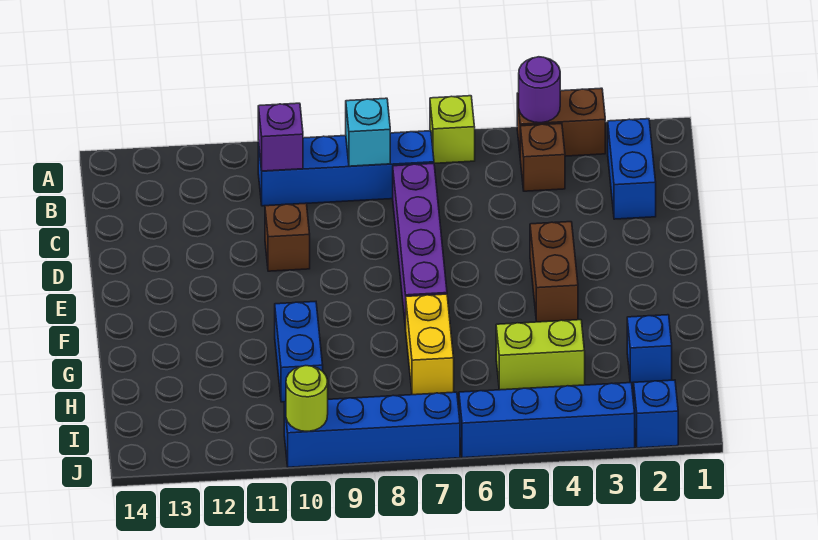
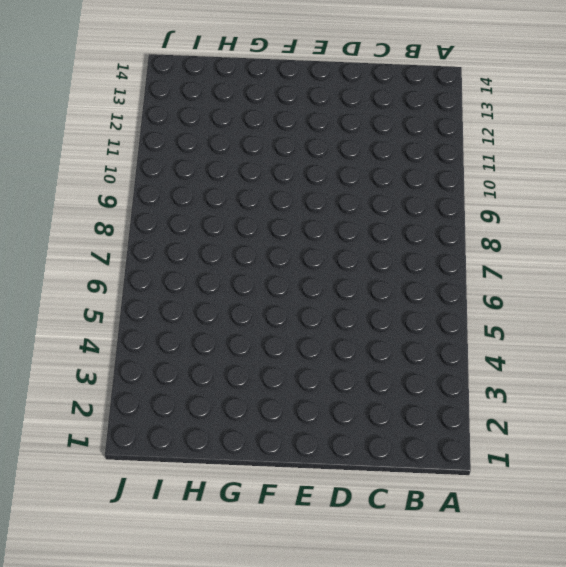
none -> brown brick A3:A4 level 1
none -> lime brick A6 level 1
none -> blue brick B2:C2 level 1

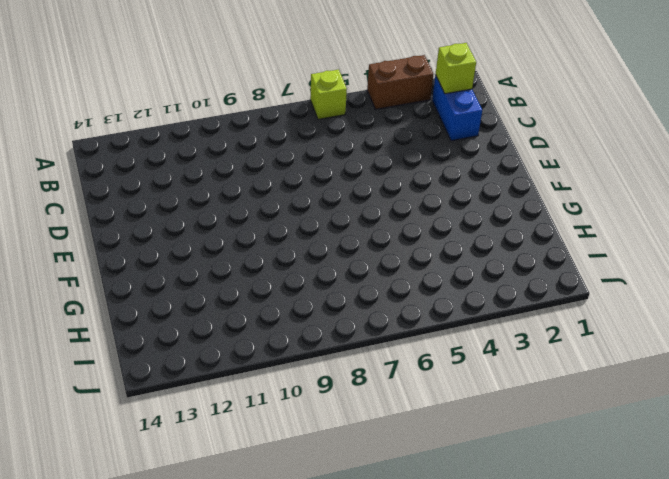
lime brick B2 level 2 -> none
none -> brown brick B4 level 1
none -> blue brick B7:B10 level 1
none -> purple brick C7:F7 level 1

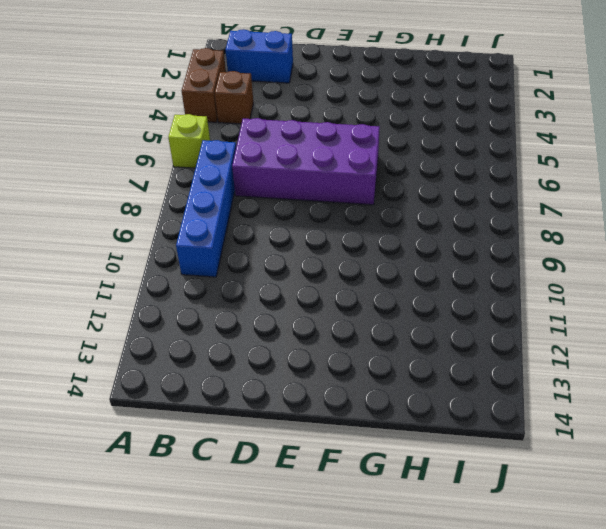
purple brick C6:F7 level 1 -> purple brick C7:F7 level 1
none -> brown brick D10 level 1
none -> brown brick E4:F4 level 1
none -> yellow brick G7:H7 level 1

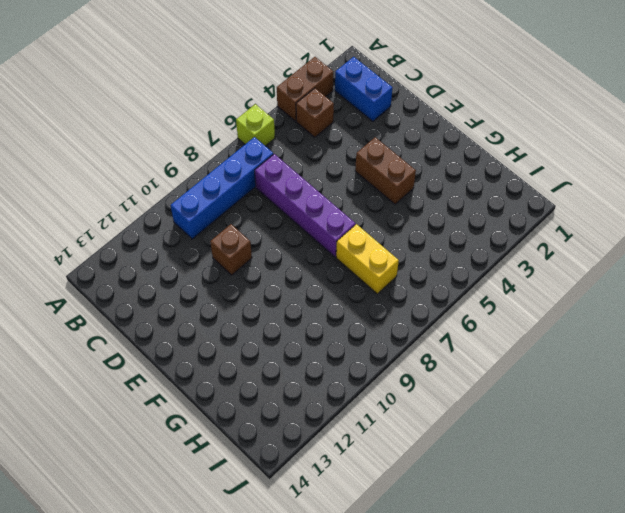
none -> blue brick G10:H10 level 1
none -> blue brick H2 level 1
none -> lime brick H4:H5 level 1

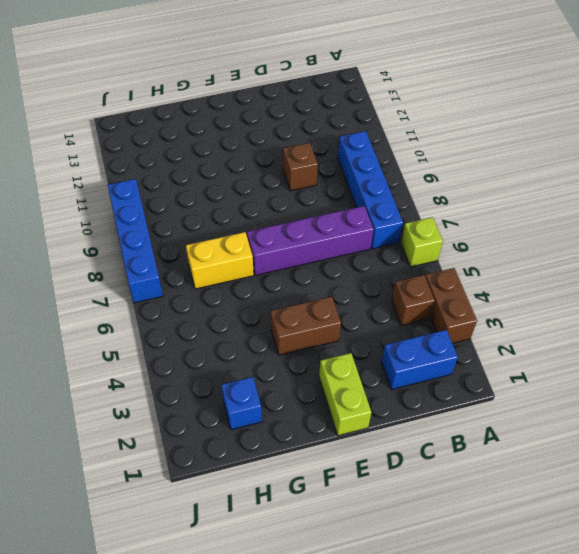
lime brick E1:E2 level 1 -> lime brick H4:H5 level 1
none -> blue brick G10:H10 level 1
none -> blue brick J2 level 1
none -> blue brick J3:J6 level 1

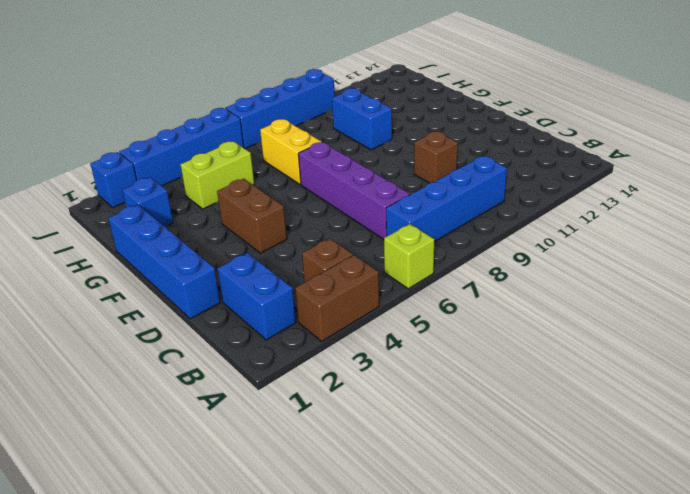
blue brick D1:G1 level 1 -> none
none -> purple round brick A4 level 2
none -> cyan brick B8 level 2
none -> purple brick B10 level 2

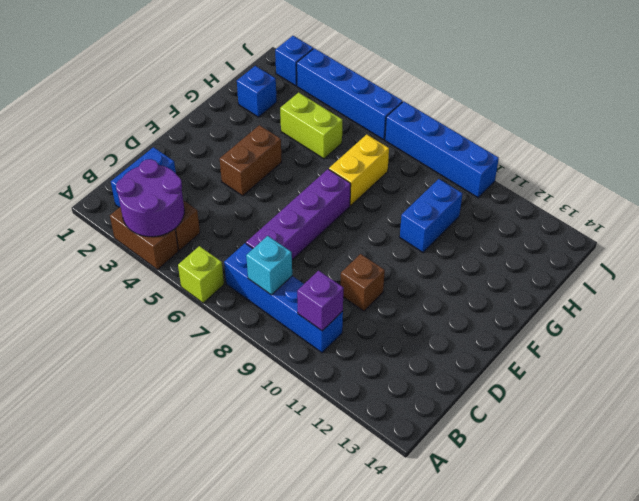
purple round brick A3:B4 level 2 -> purple round brick A4 level 2
none -> lime round brick J10 level 2

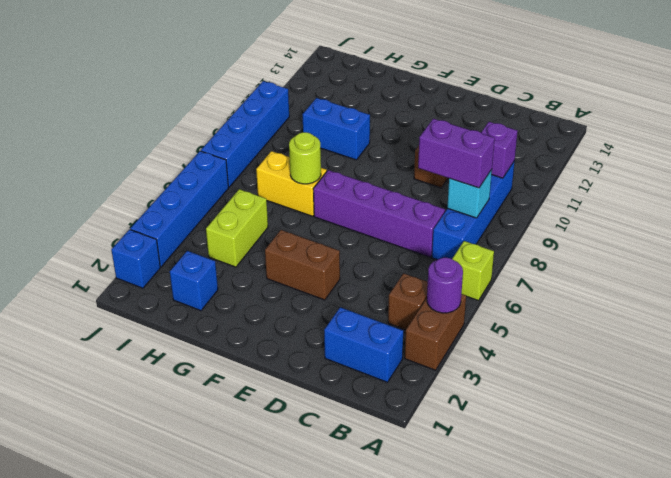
purple brick B8:C8 level 3 -> none
lime round brick G7 level 2 -> lime round brick J10 level 2

